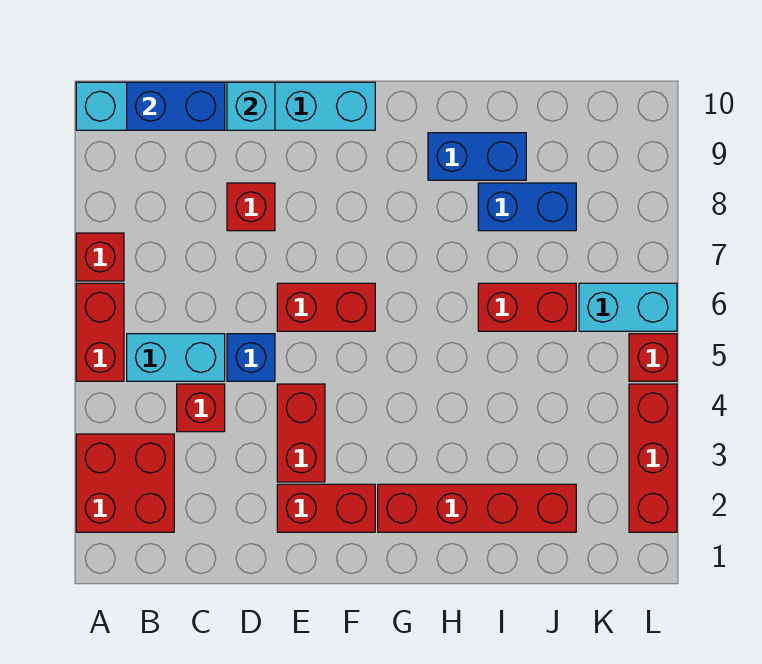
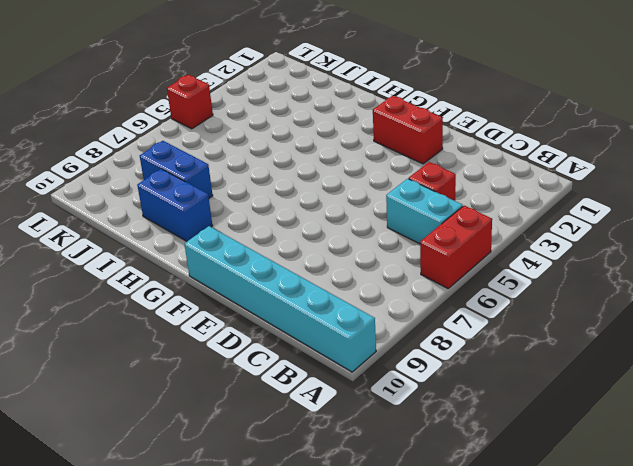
none -> red brick A2:B3 level 1
none -> red brick A7 level 1
none -> blue brick D5 level 1

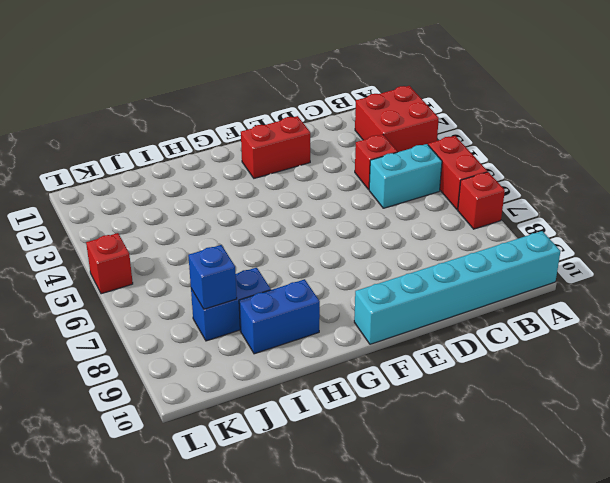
blue brick J8 level 2 -> blue brick D5 level 1
none -> red brick D8 level 1
none -> red brick E3:E4 level 1
none -> red brick E6:F6 level 1

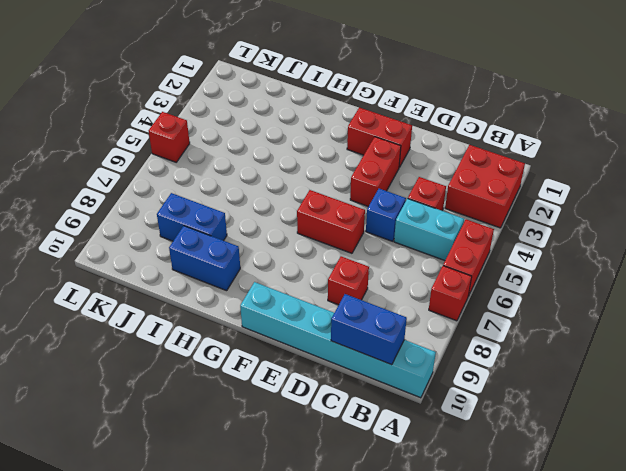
none -> red brick G2:J2 level 1
none -> red brick I6:J6 level 1
none -> cyan brick K6:L6 level 1

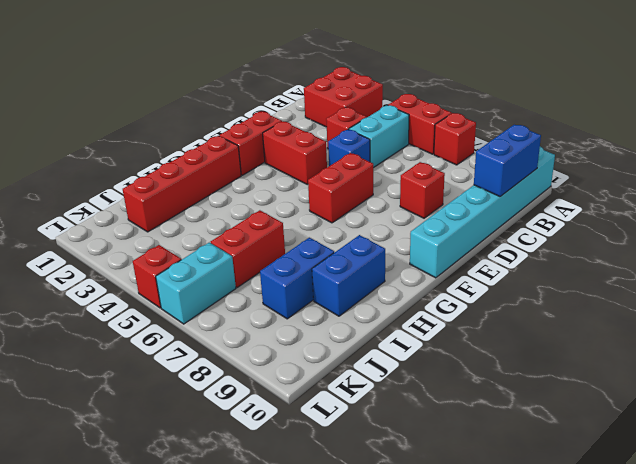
none -> red brick L2:L4 level 1
none -> cyan brick D10 level 2

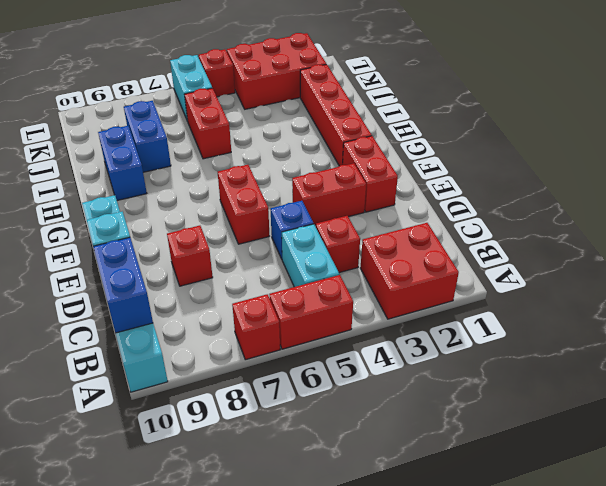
red brick K2:L4 level 1 -> red brick L2:L4 level 1

